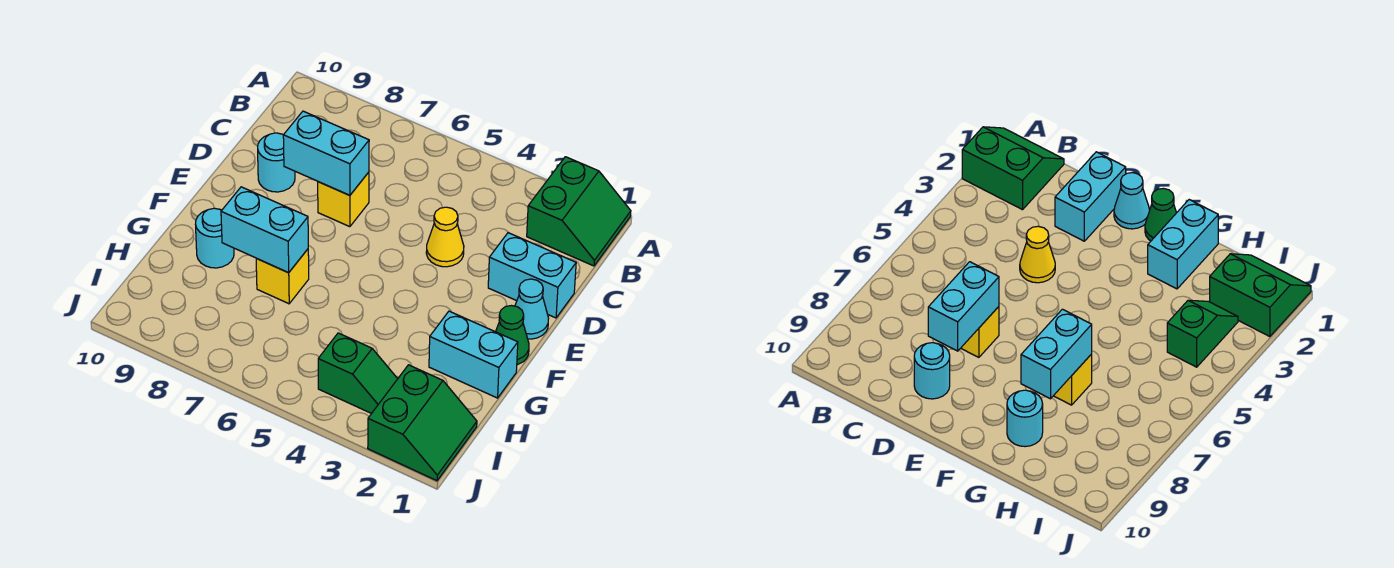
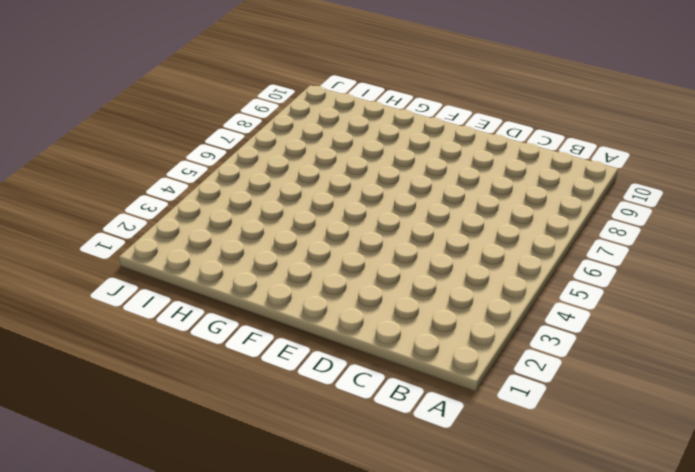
none -> green slope A1:B2 level 1 top 2
none -> cyan brick D1:D2 level 1
none -> yellow cone D4 level 1

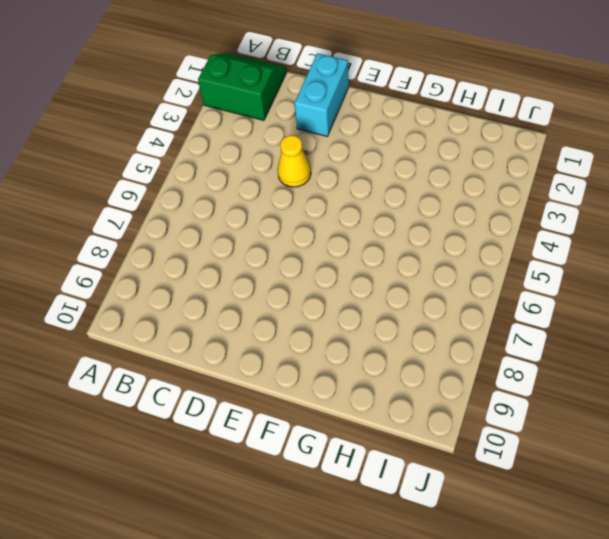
none -> yellow brick D7 level 1
none -> cyan round brick D9 level 1
none -> cyan cone E1 level 1

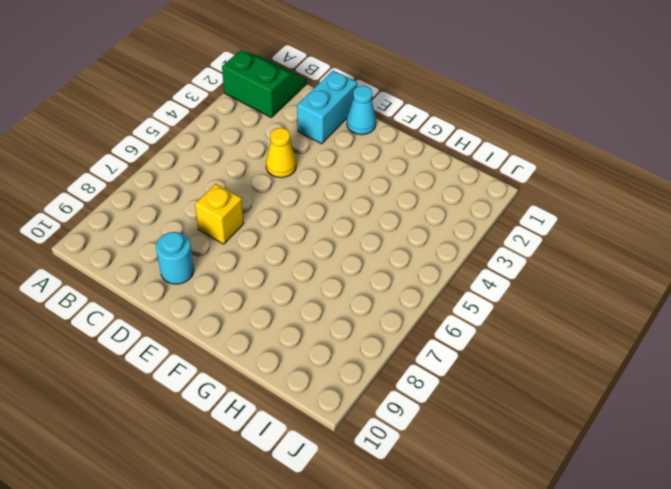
none -> green cone F1 level 1
none -> cyan brick G1:G2 level 1
none -> yellow brick G7 level 1

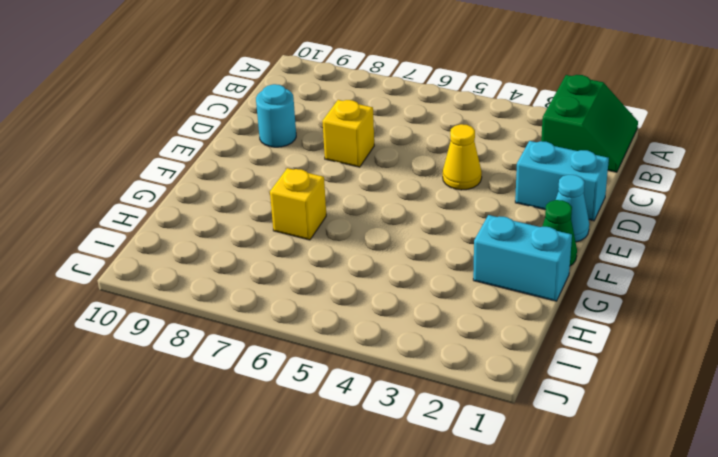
none -> cyan round brick G9 level 1
none -> green slope I1:J2 level 1 top 2
none -> green slope I3:I4 level 1 top 4

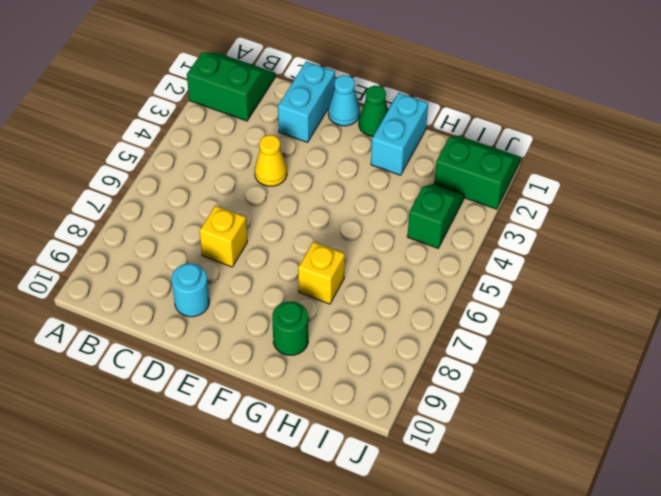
green round brick G9 level 1 -> cyan round brick G9 level 1
none -> cyan brick D7:D8 level 2
none -> cyan brick G7:G8 level 2

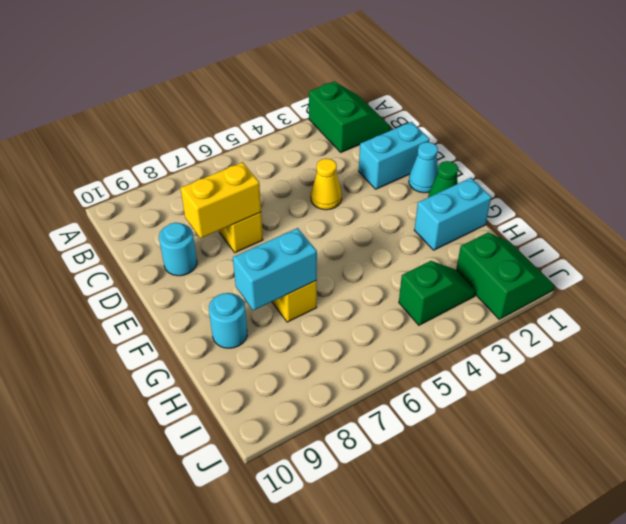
yellow brick D7:D8 level 2 -> cyan brick D7:D8 level 2

